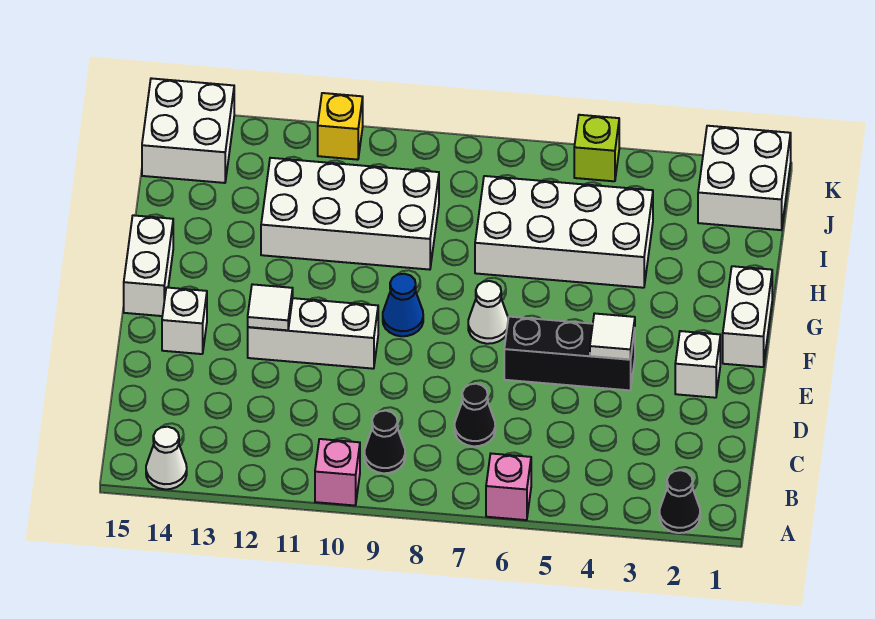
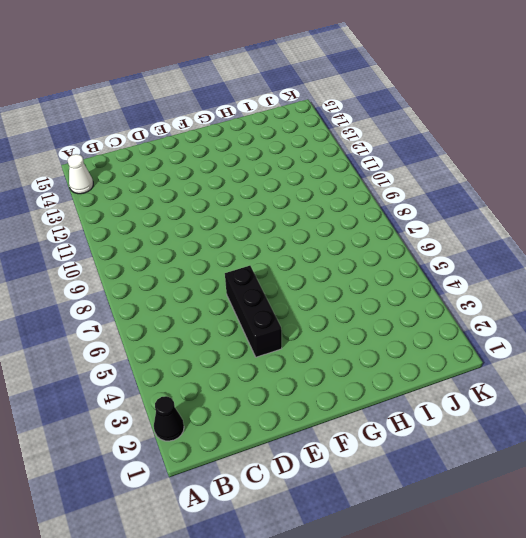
none -> pink brick A6 level 1
none -> pink brick A10 level 1
none -> black cone B9 level 1

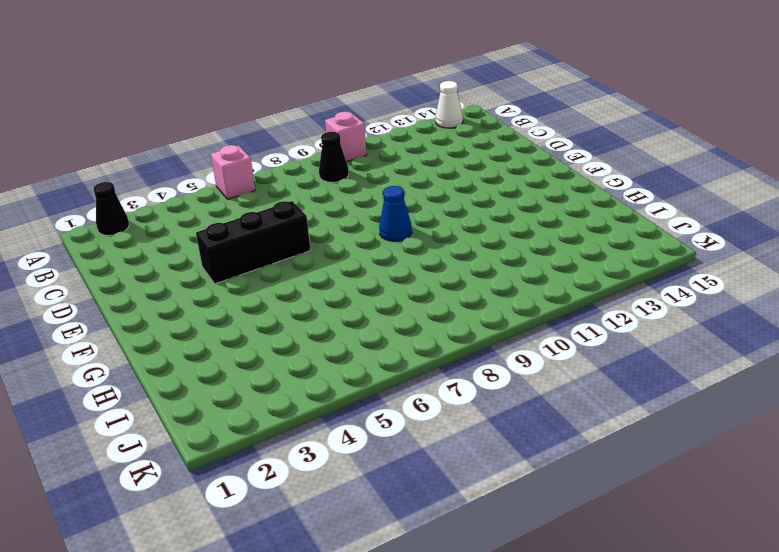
none -> black cone C7 level 1
none -> white brick E2 level 1
none -> white brick E10:E12 level 1

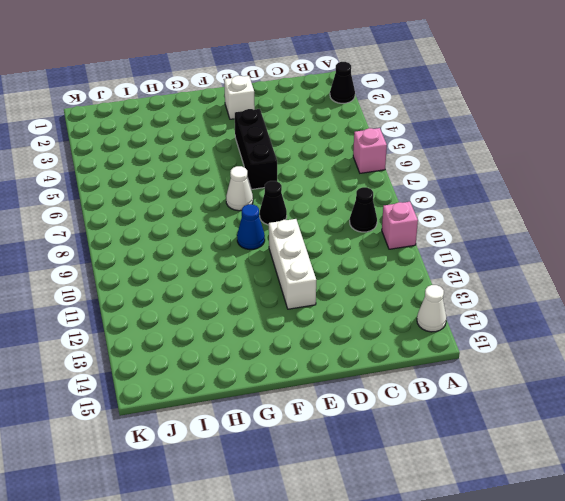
black cone E8 level 1 -> black cone C7 level 1
none -> white brick E14 level 1
none -> white brick F1:G1 level 1
none -> white brick F15:G15 level 1

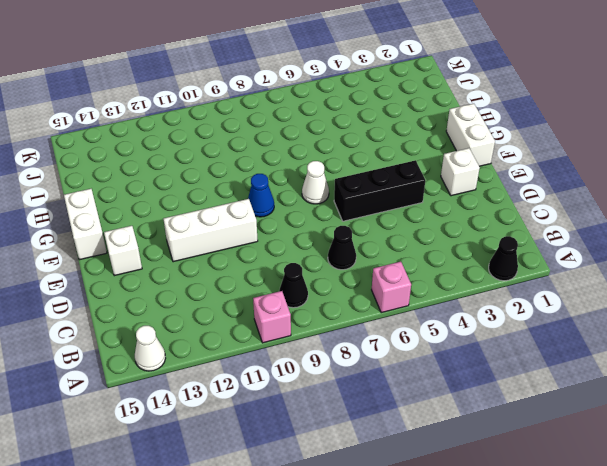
none -> white brick H4:I7 level 1
none -> white brick H9:I12 level 1
none -> white brick J1:K2 level 1

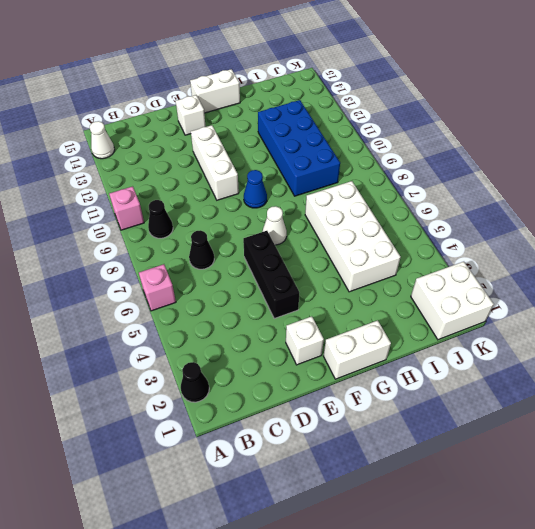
blue brick H9:I12 level 1 -> white brick H9:I12 level 1
none -> white brick J14:K15 level 1
none -> lime brick K5 level 1
none -> yellow brick K11 level 1

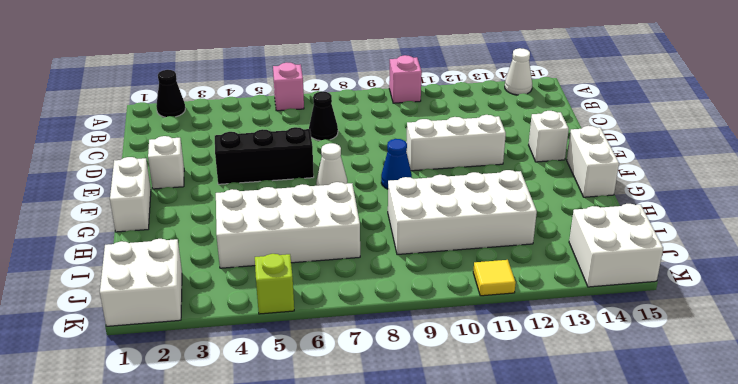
yellow tile K11 level 1 -> yellow brick K11 level 1
none -> black cone B9 level 1
none -> white tile E4 level 2
none -> white tile E12 level 2

